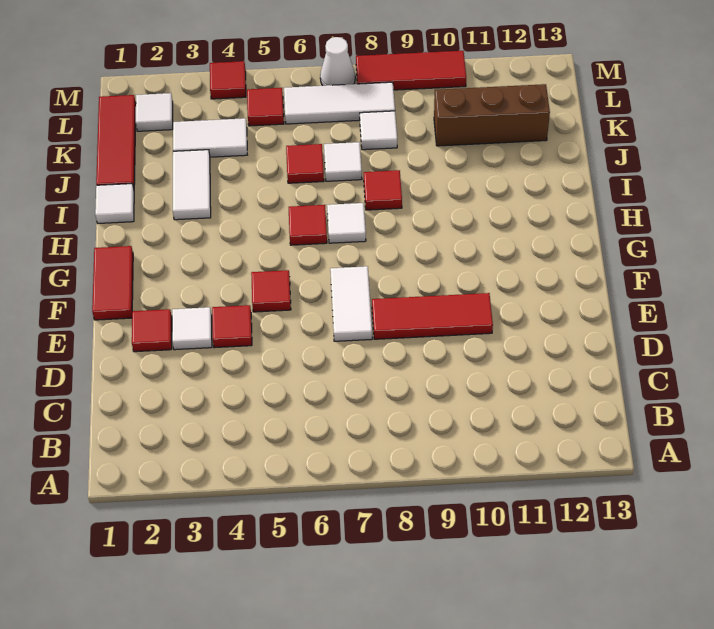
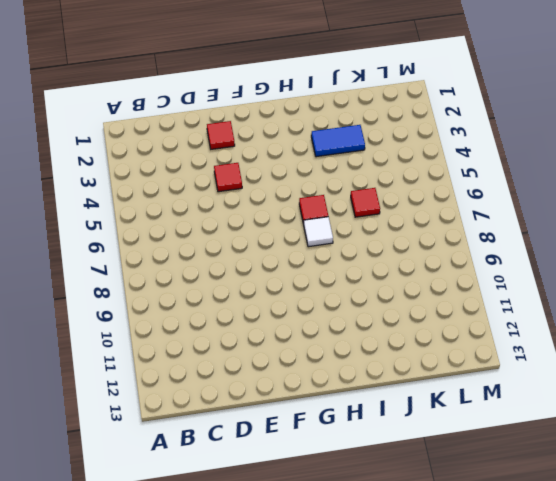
blue tile I3:J3 level 1 -> white tile I3:J3 level 1
none -> white tile E3 level 1
none -> white tile E7:F7 level 1
none -> red tile E8:E10 level 1

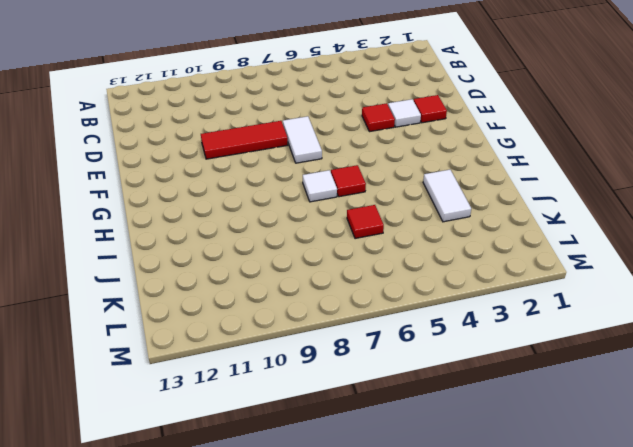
none -> red tile F1:G1 level 1
none -> red tile F5 level 1
none -> white tile I1 level 1

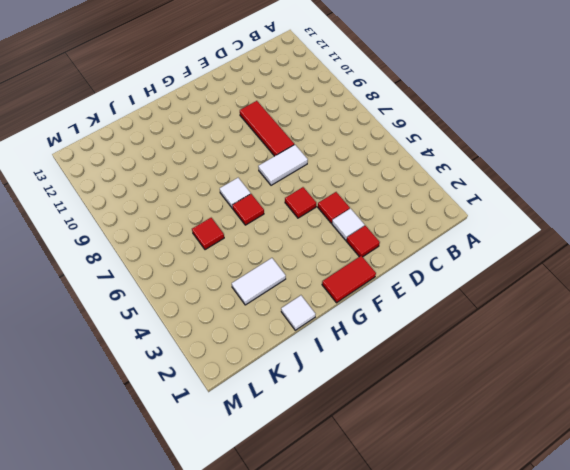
none -> red tile I8 level 1
none -> red tile J1:L1 level 1
none -> white tile J7 level 1

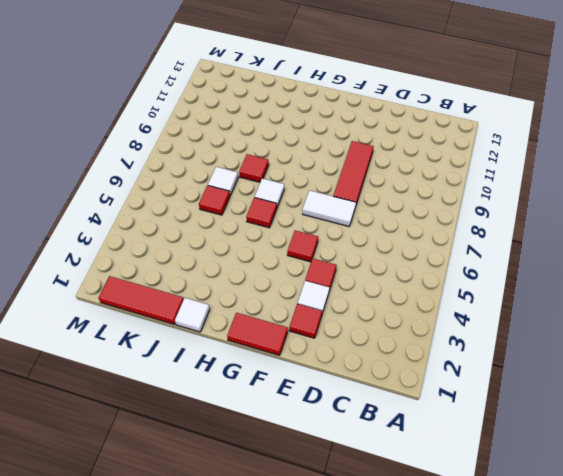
none -> white tile I3:J3 level 1
none -> white tile K3:K4 level 1
none -> white tile K8 level 1

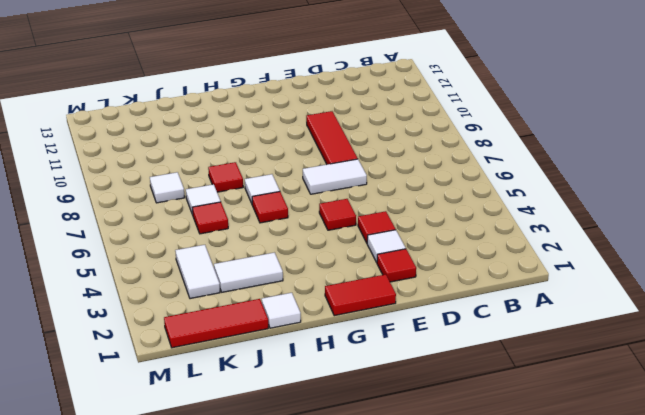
none -> brown brick K10:K12 level 1
none -> white tile L2 level 1
none -> red tile L5 level 1

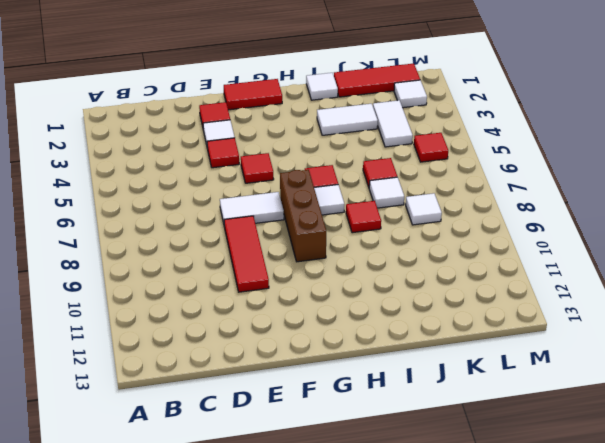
brown brick G7:G9 level 1 -> brown brick K10:K12 level 1
none -> white tile L6:L8 level 1
none -> red tile M4 level 1
none -> white cone M7 level 1

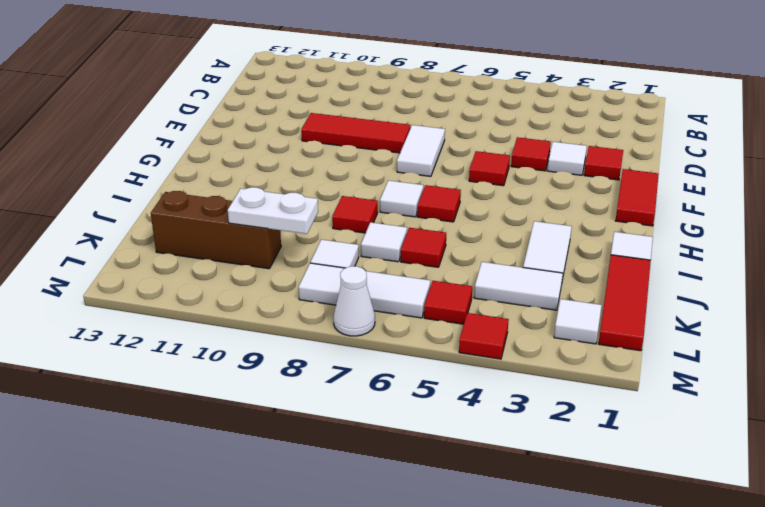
white plate K9:K10 level 2 -> none
none -> red tile M8:M10 level 1

